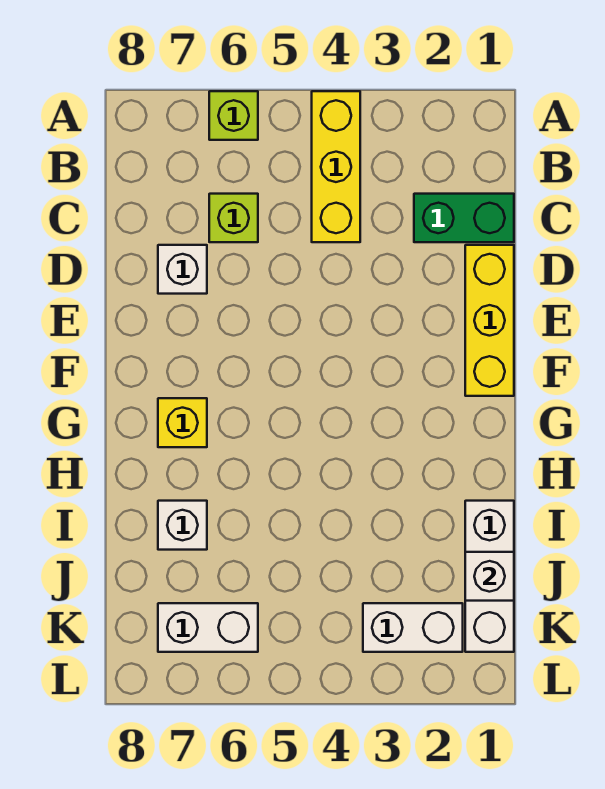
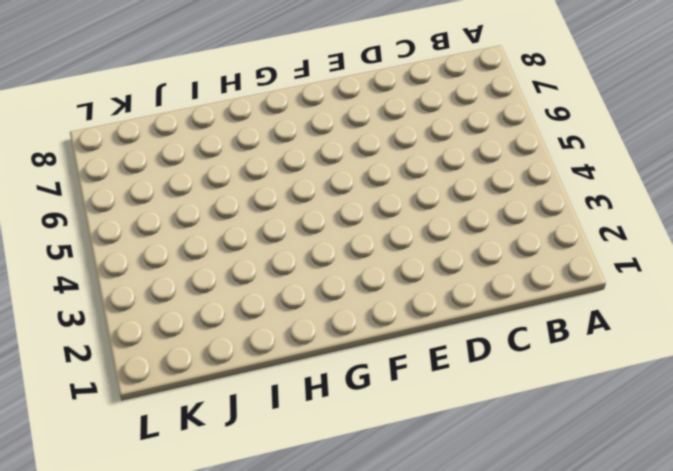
none -> yellow brick A4:C4 level 1
none -> lime brick A6 level 1
none -> green brick C1:C2 level 1

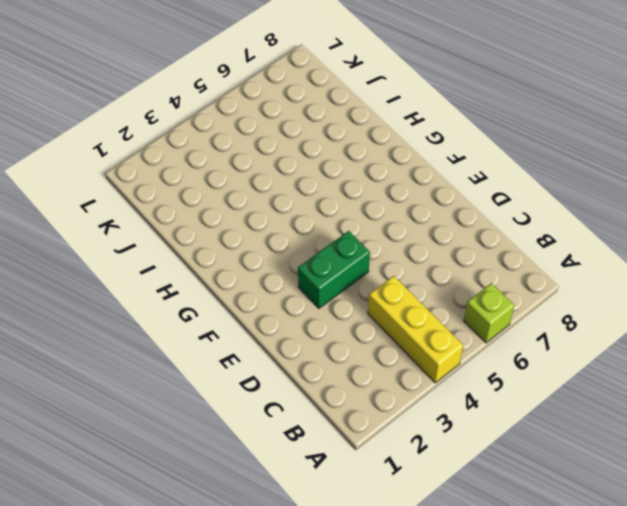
green brick E3:E4 level 1 -> green brick C1:C2 level 1
none -> lime brick C6 level 1
none -> yellow brick D1:F1 level 1
none -> white brick D7 level 1

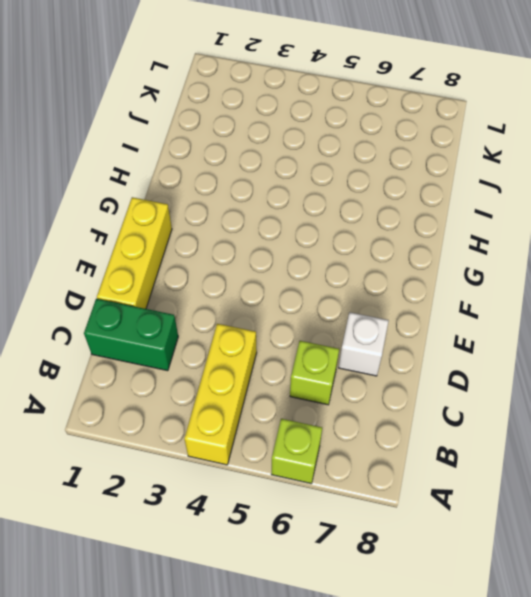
none -> yellow brick G7 level 1
none -> white brick I1:K1 level 1
none -> white brick I7 level 1

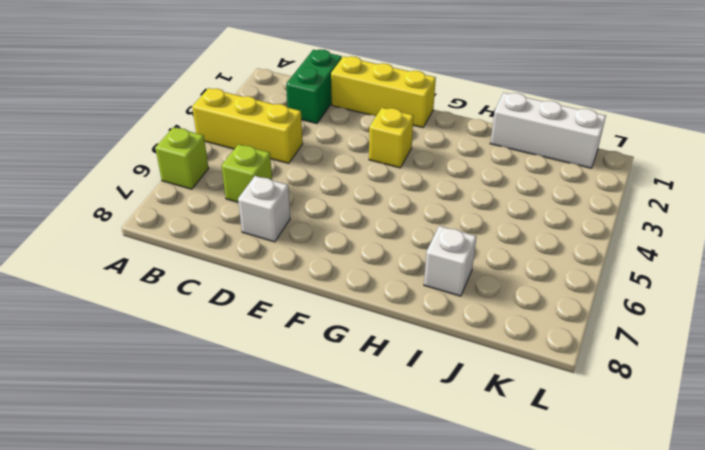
yellow brick F3 level 1 -> yellow brick G7 level 1
none -> white brick K2:K3 level 1
none -> white brick K6:K7 level 1
none -> white brick J1 level 2

